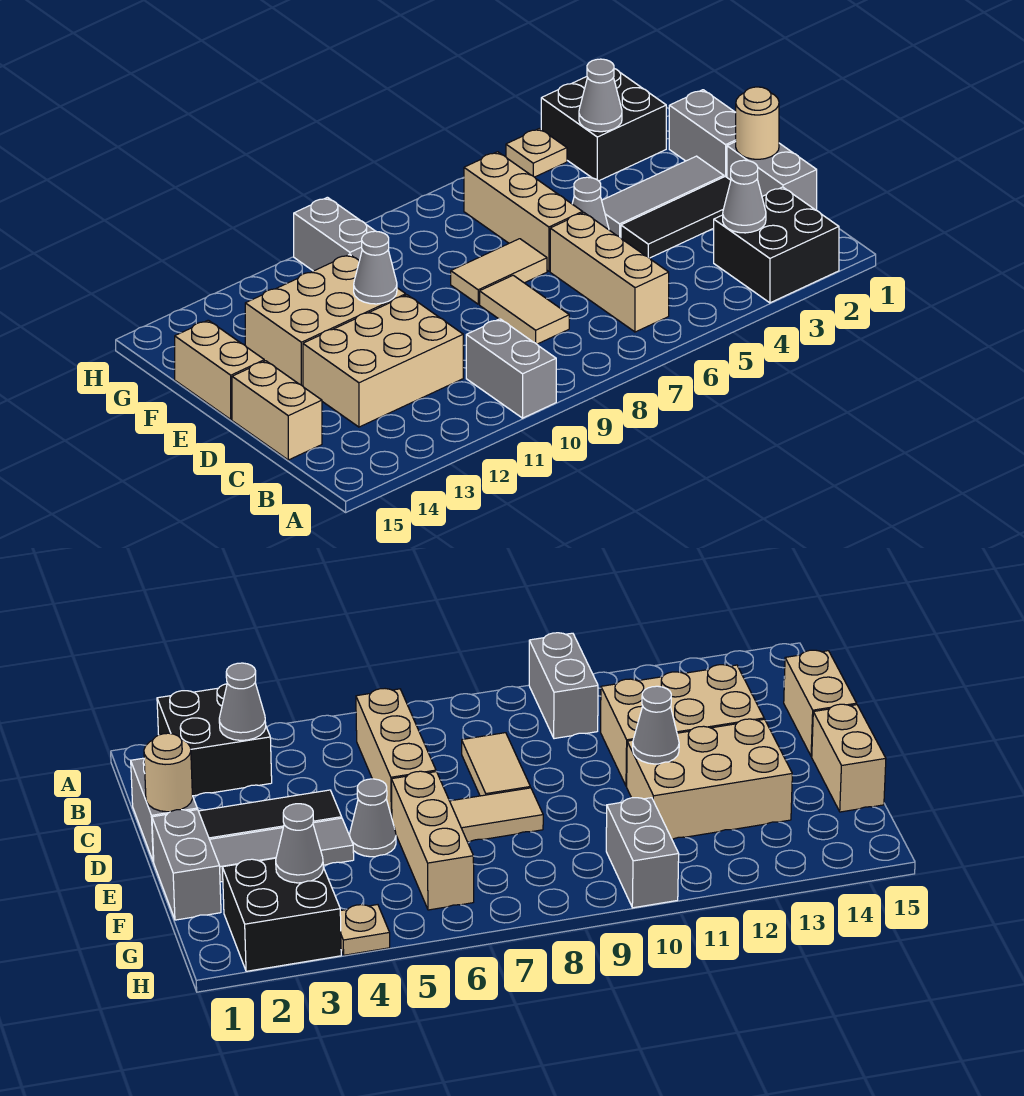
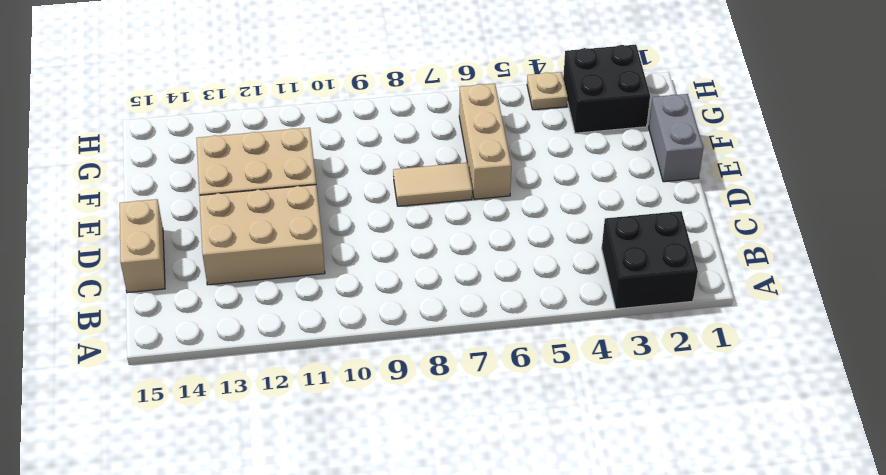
none -> grey brick A10:B10 level 1
none -> tan brick B6:D6 level 1
none -> grey brick C1:D1 level 1

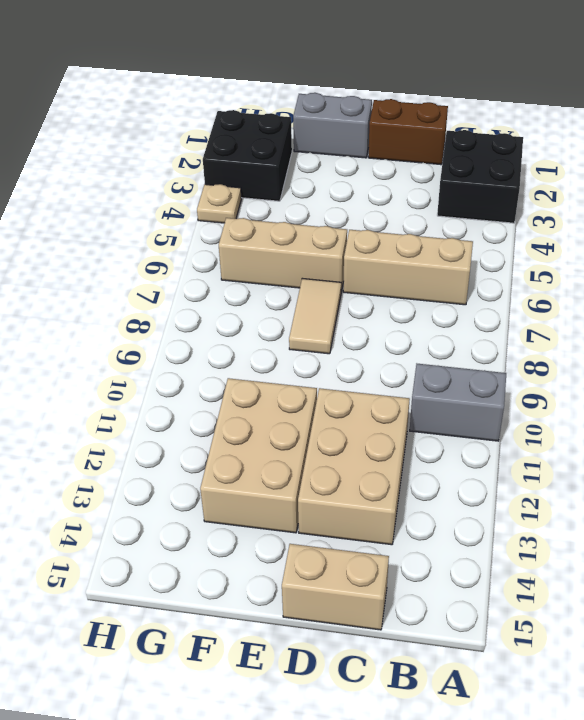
brown brick C1:D1 level 1 -> grey brick C1:D1 level 1
none -> tan tile C8:D8 level 1
none -> black tile D2:D4 level 1
none -> grey tile E2:E4 level 1

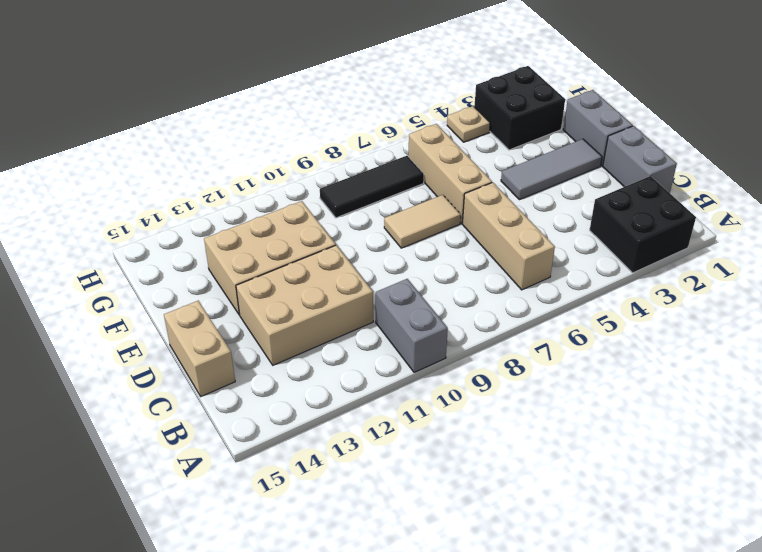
black tile G7:G9 level 1 -> black tile D2:D4 level 1
none -> tan tile C8:D8 level 1
none -> grey cone E5 level 1
none -> tan brick E15:F15 level 1

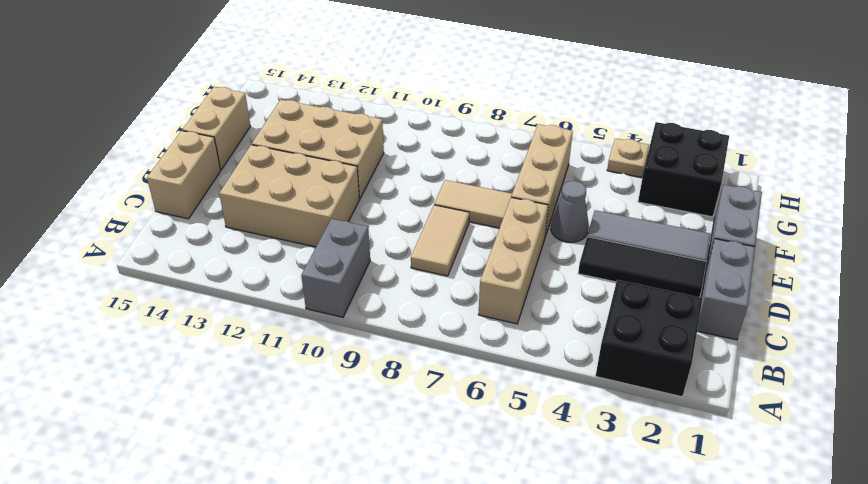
none -> grey brick G10:H10 level 1
none -> grey cone B3 level 2
none -> tan round brick D1 level 2

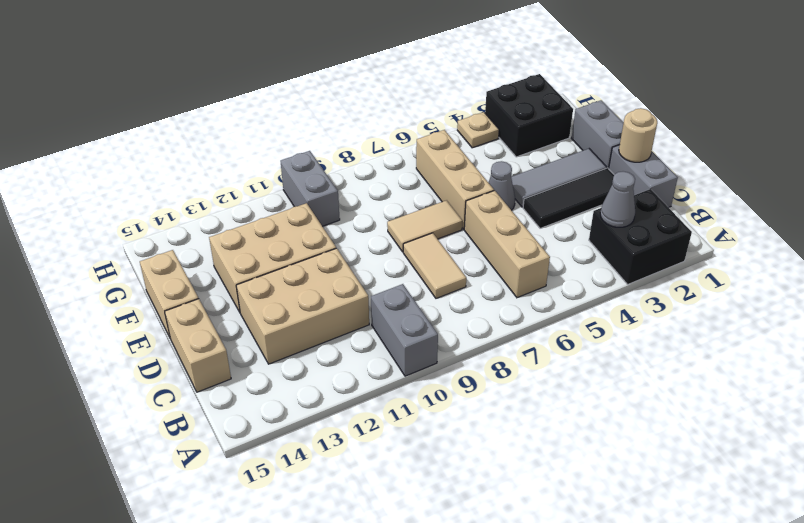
none -> grey cone E11 level 2
none -> grey cone G3 level 2

